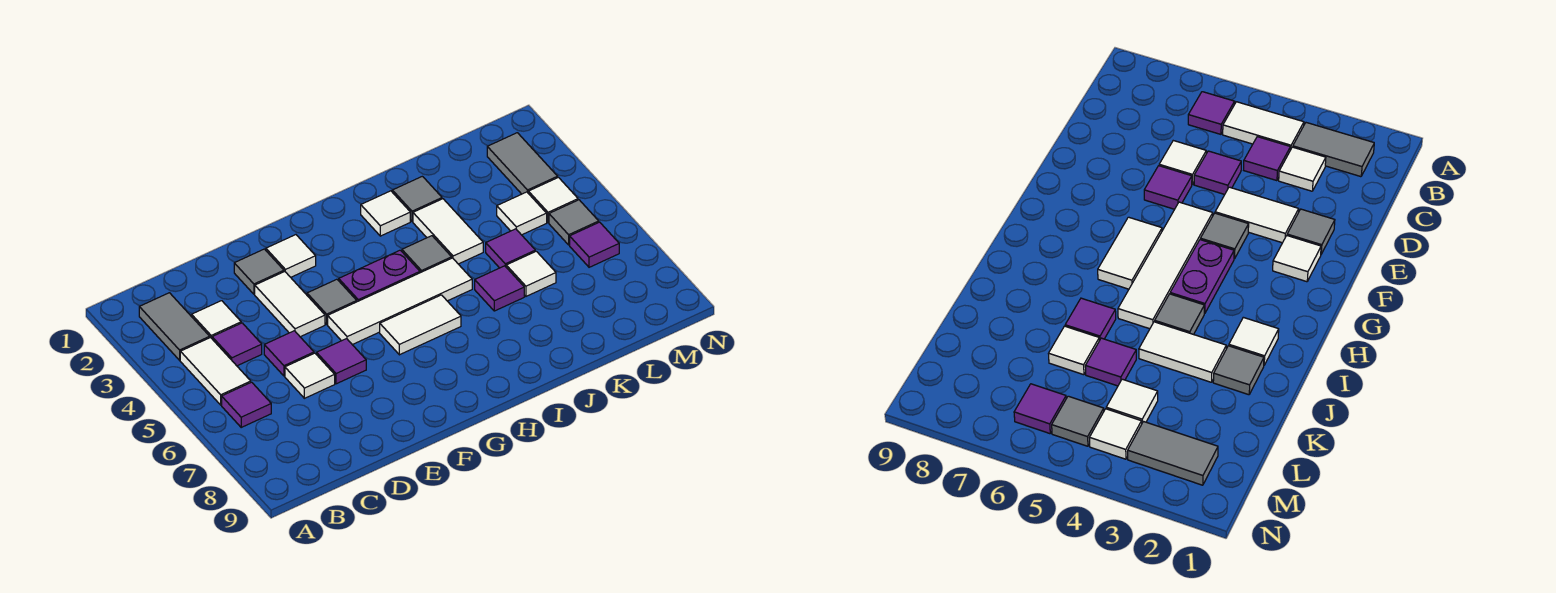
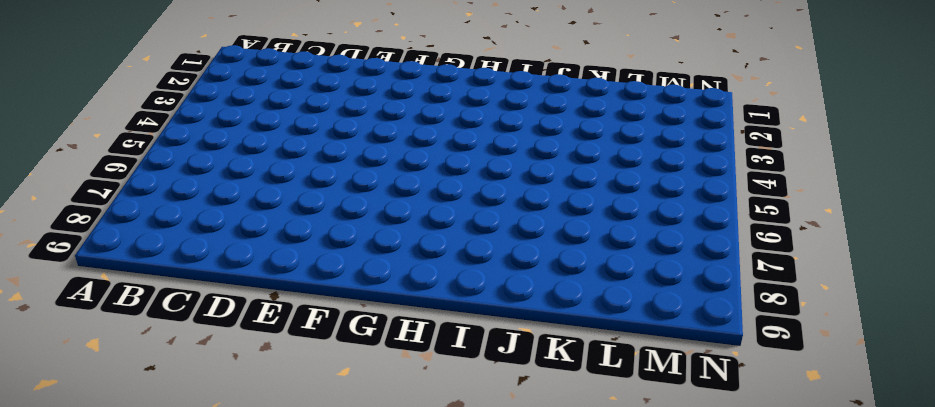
none -> grey tile B2:B3 level 1
none -> white tile B4:B5 level 1
none -> purple tile B6 level 1

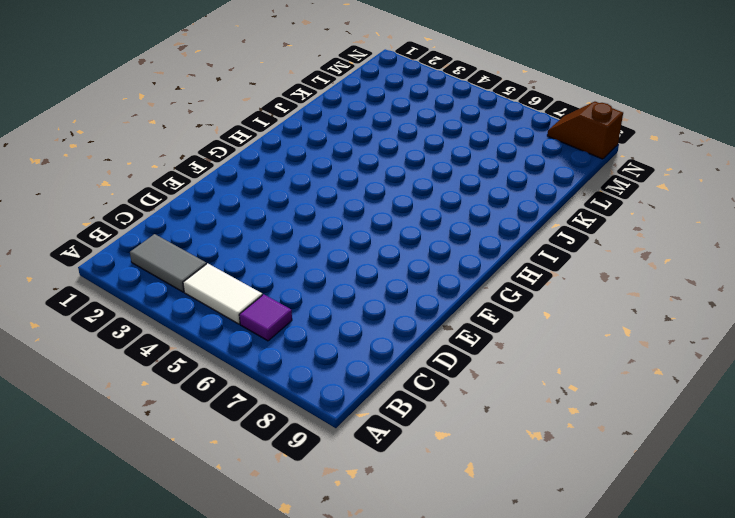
brown slope N8:N9 level 1 top 9 -> none
none -> white tile C3 level 1
none -> purple tile C4 level 1
none -> purple tile D5 level 1

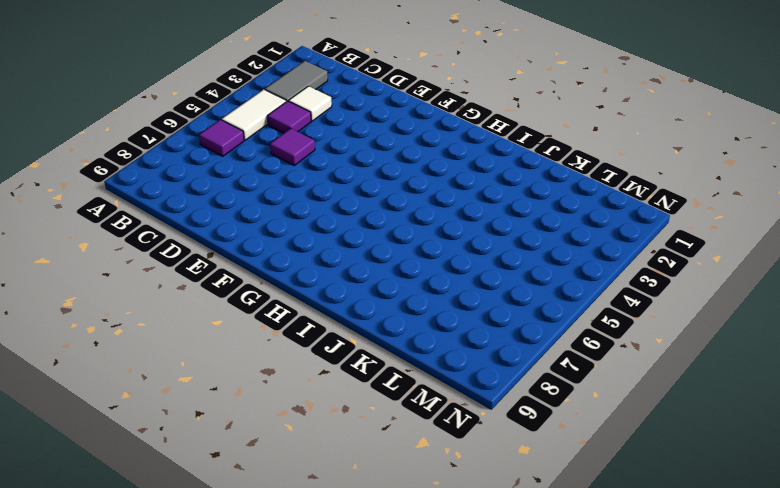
none -> white tile D6 level 1
none -> grey tile E2 level 1
none -> white tile E3:E4 level 1

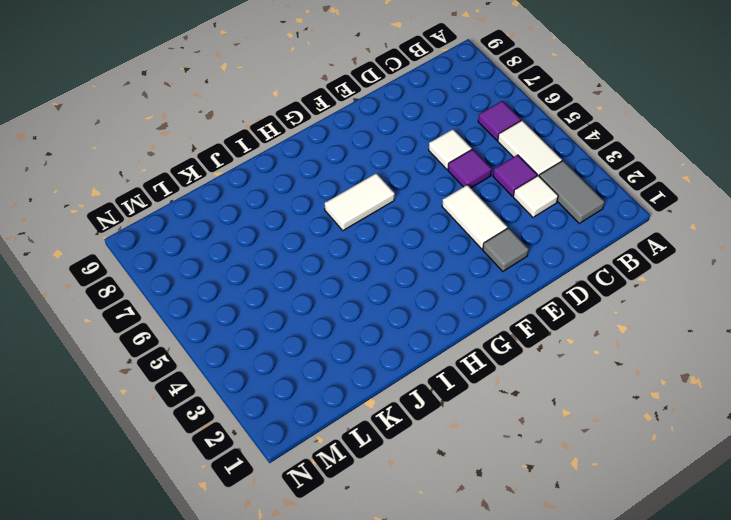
none -> purple tile E6 level 1
none -> white tile F2 level 1
none -> grey tile F4 level 1

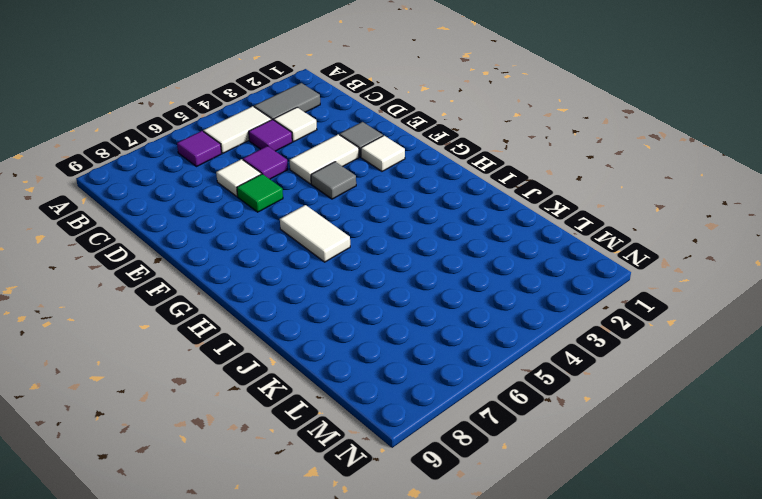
green tile E6 level 1 -> purple tile E6 level 1
none -> white tile F5:I5 level 1
none -> purple plate G4:H4 level 1
none -> white tile I2 level 1

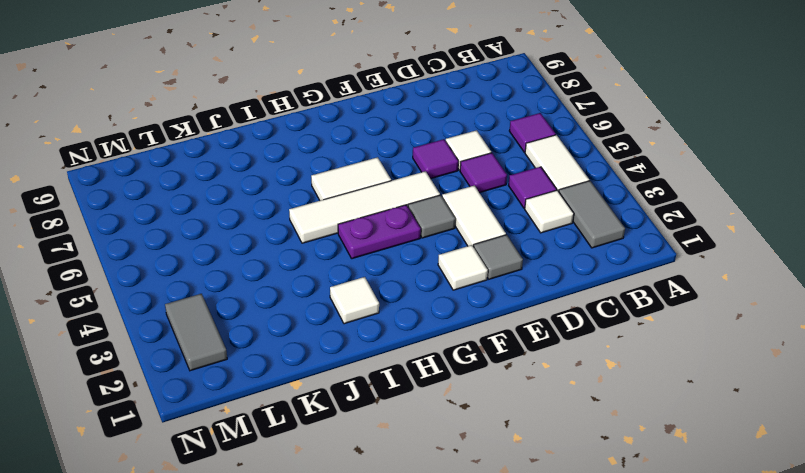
none -> grey tile I4 level 1
none -> grey tile J2 level 1
none -> white tile J3:J4 level 1

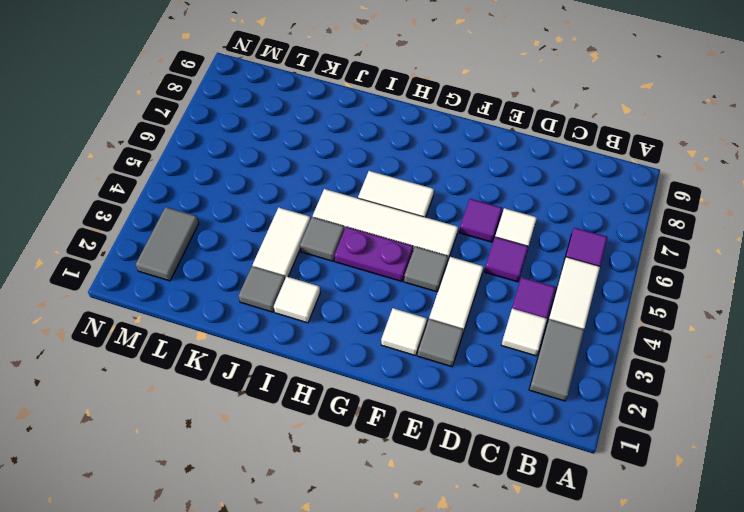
none -> purple tile J6 level 1
none -> purple tile K5 level 1
none -> white tile K6 level 1

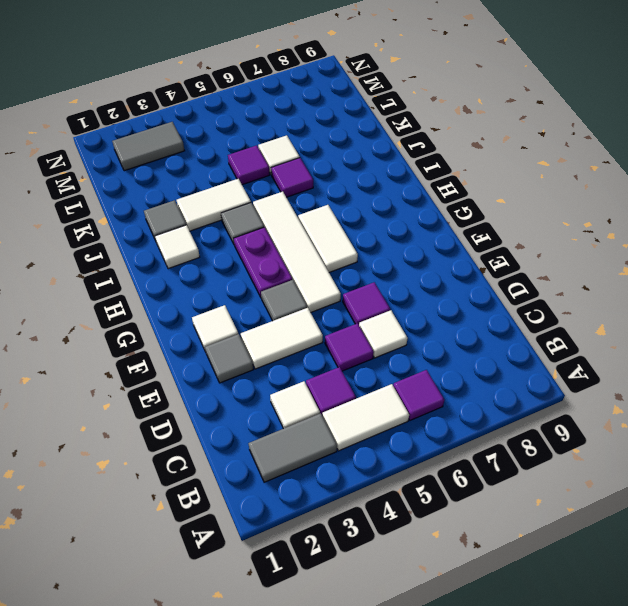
none -> white tile L4 level 1
none -> white tile M4 level 1
none -> grey tile M5 level 1

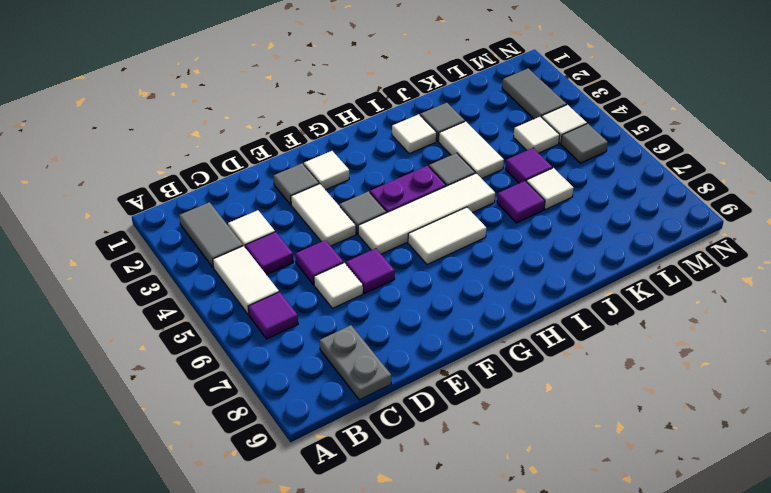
grey plate C8:C9 level 1 -> none
none -> purple tile M6 level 1

